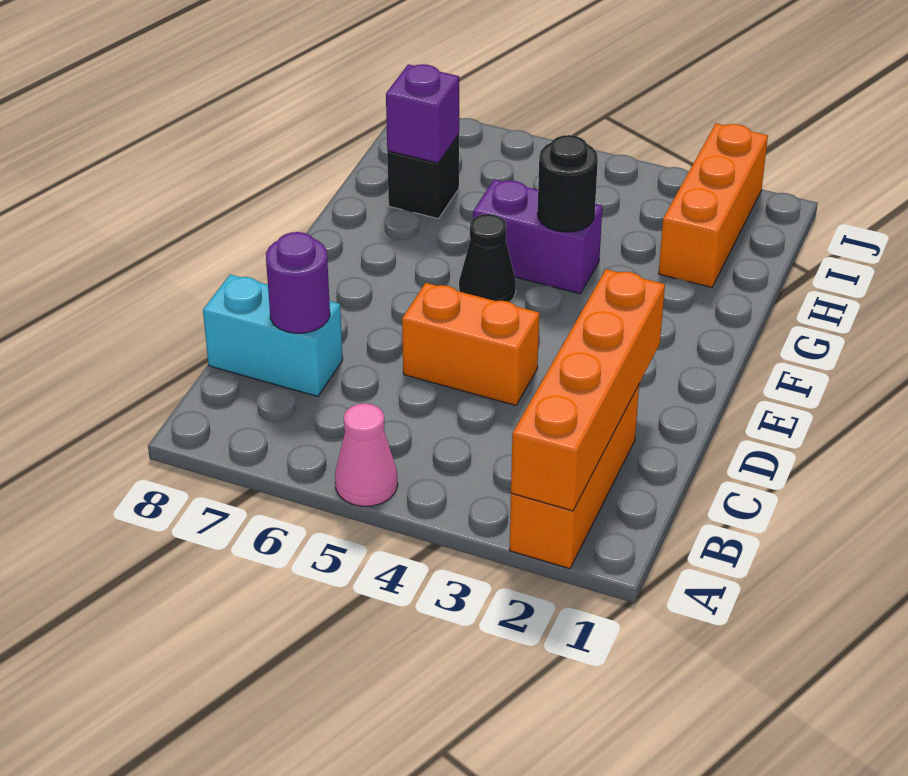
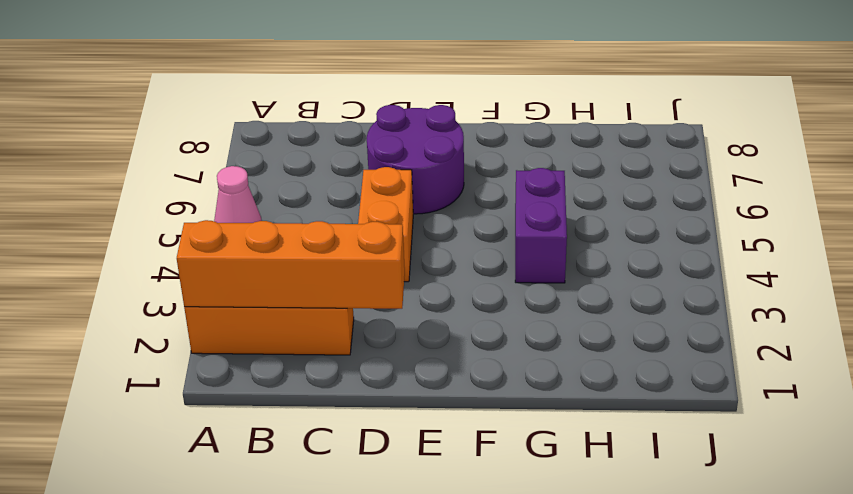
purple round brick D6:E7 level 1 -> none
none -> cyan brick C7:C8 level 1
none -> black cone F5 level 1
none -> orange brick H2:J2 level 1

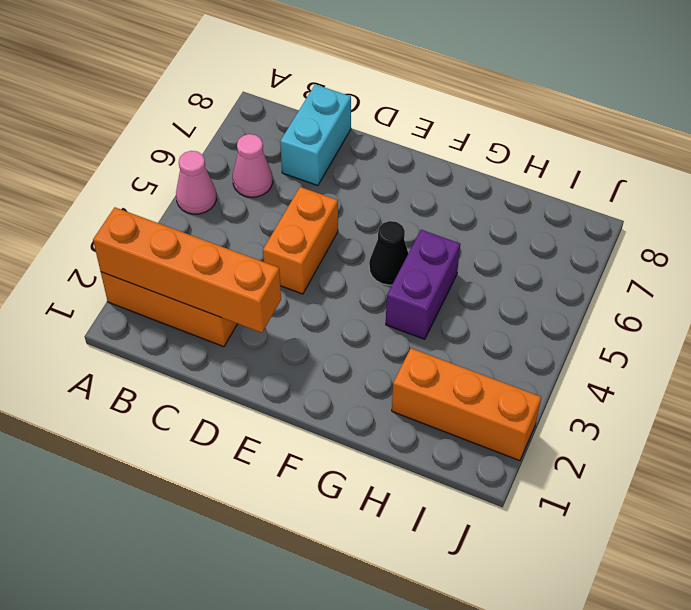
pink cone B6 level 1 -> none
none -> black brick H7 level 1
none -> purple round brick C7 level 2
none -> black round brick G4 level 2

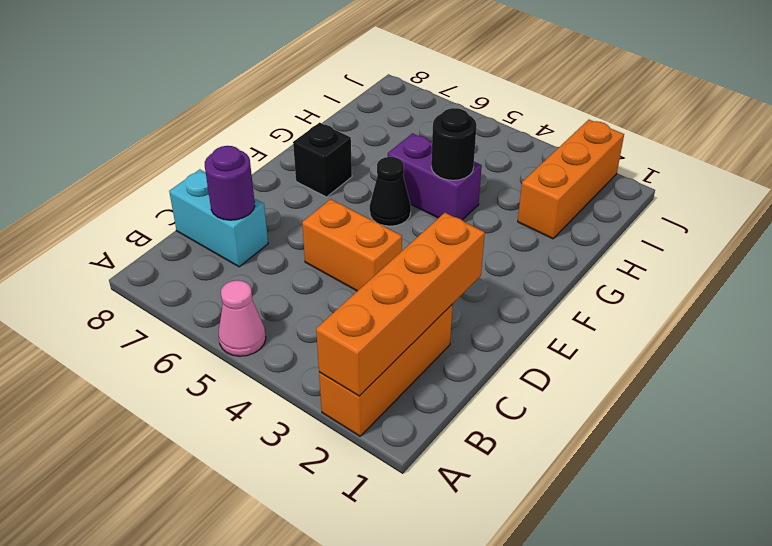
black brick F7 level 1 -> black brick H7 level 1
none -> purple brick H7 level 2

